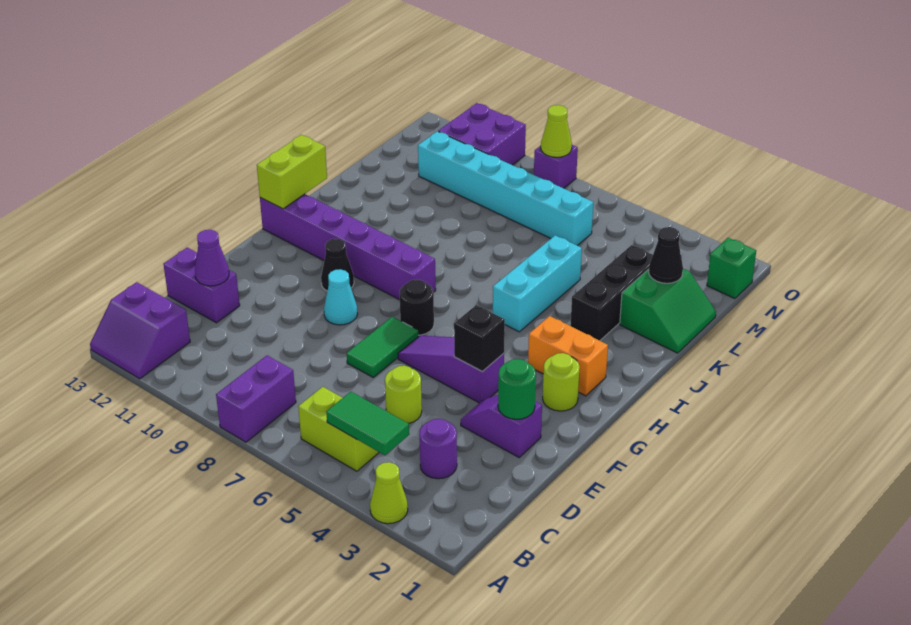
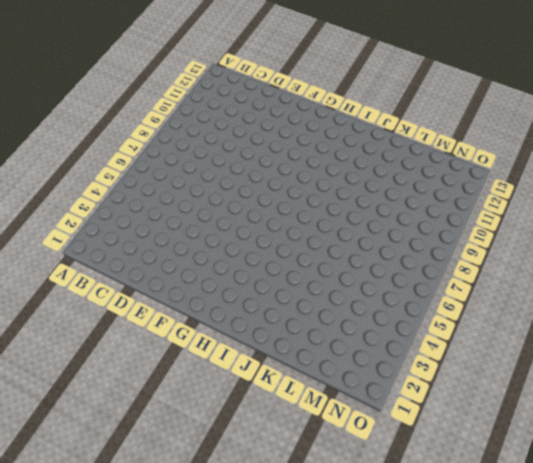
none -> lime cone A3 level 1
none -> purple brick A8:B8 level 1
none -> purple slope A12:B13 level 1 top B
none -> lime brick B5:B6 level 1

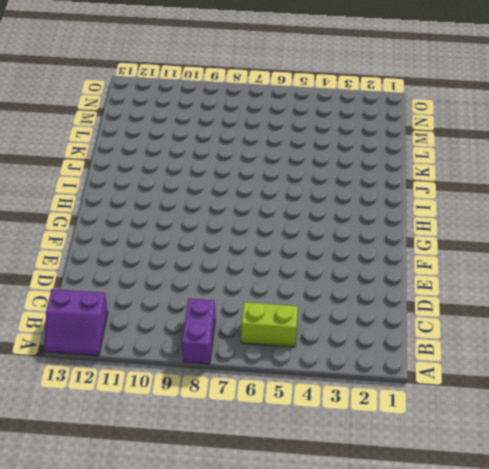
none -> lime cone A3 level 1
none -> purple round brick C3 level 1
none -> lime round brick D5 level 1
none -> purple brick D12:D13 level 1

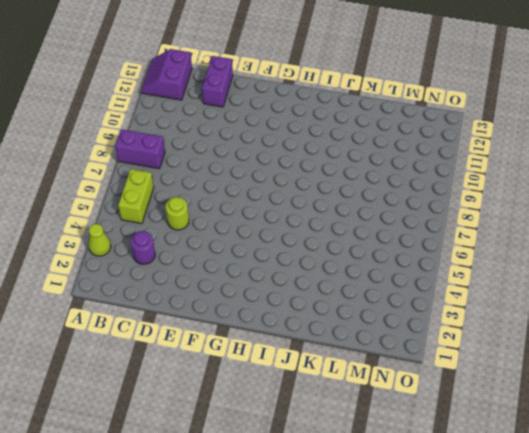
none -> purple slope E2:E3 level 1 top 2
none -> green tile E7:F7 level 1
none -> purple slope F4:F6 level 1 top 4
none -> cyan cone F9 level 1

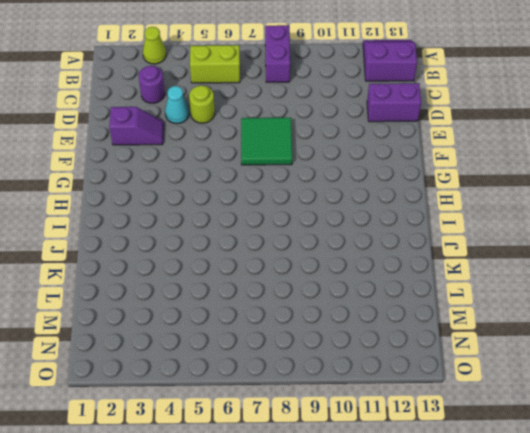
cyan cone D4 level 1 -> cyan cone F9 level 1
green tile E7:F8 level 1 -> green tile E7:F7 level 1
none -> purple slope F4:F6 level 1 top 4
none -> lime round brick G2 level 1
none -> black round brick G7 level 1
none -> black cone G10 level 1

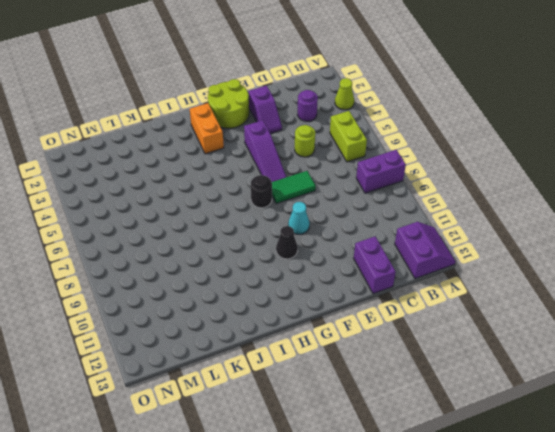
lime round brick F1:G2 level 1 -> lime round brick G2 level 1
none -> purple brick H8:H13 level 1
none -> cyan brick I5:K5 level 1
none -> black brick J3:L3 level 1
none -> green slope K1:L2 level 1 top 2

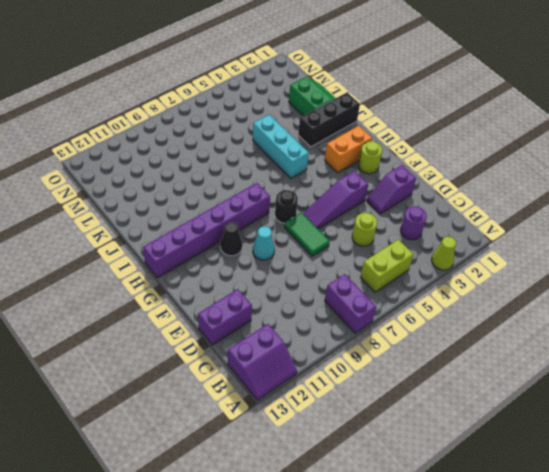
black brick J1:J3 level 1 -> black brick J3:L3 level 1
none -> cyan brick M6:M11 level 1
none -> green brick N1 level 1
none -> purple brick N10:O11 level 1
none -> purple brick O8 level 1

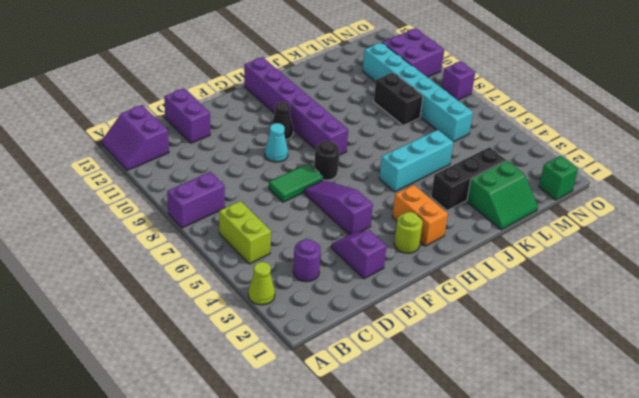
black brick L8:L9 level 1 -> none
none -> lime round brick D5 level 1
none -> green tile B4:B5 level 2
none -> purple cone D12 level 2
none -> green round brick E2 level 2

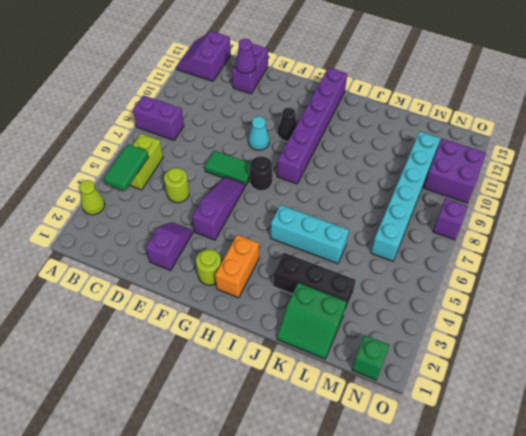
none -> purple round brick C3 level 1
none -> green round brick E2 level 2
none -> black brick F4 level 2
none -> lime brick H13:I13 level 2

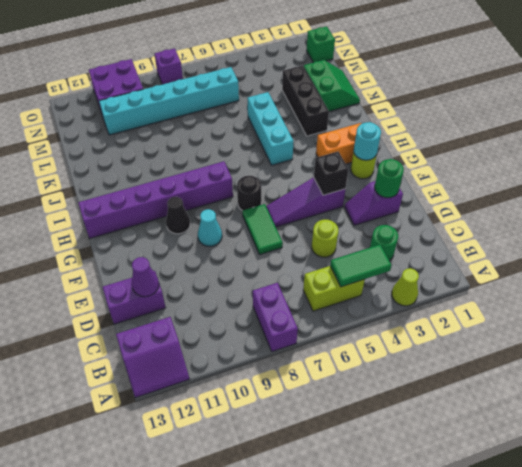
green round brick C3 level 1 -> purple round brick C3 level 1
cyan round brick G2 level 2 -> none
none -> lime brick H13:I13 level 2
none -> black cone L2 level 2
none -> lime cone O8 level 2

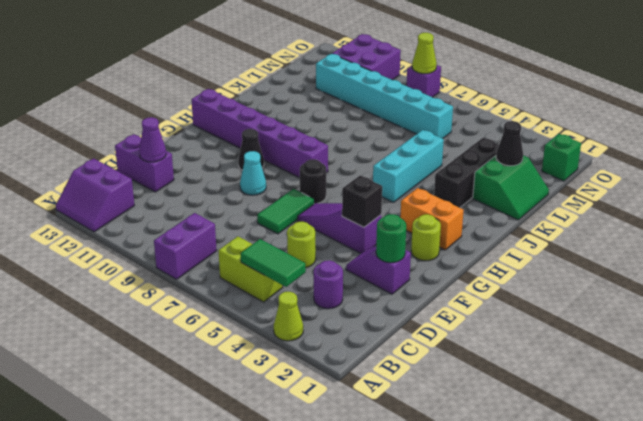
none -> lime brick H13:I13 level 2

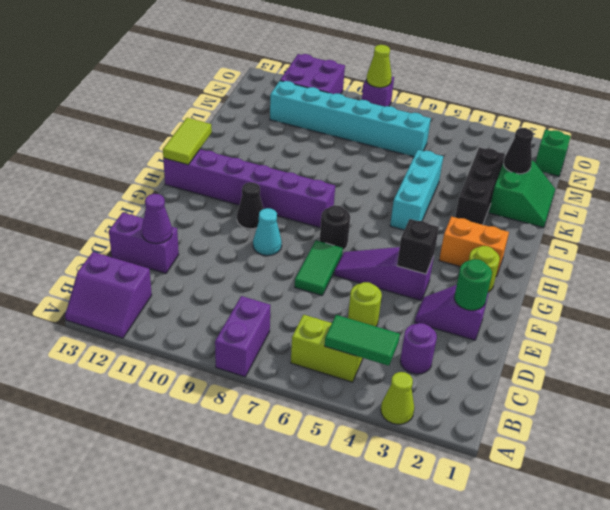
lime tile H13:I13 level 2 -> lime brick H13:I13 level 2

